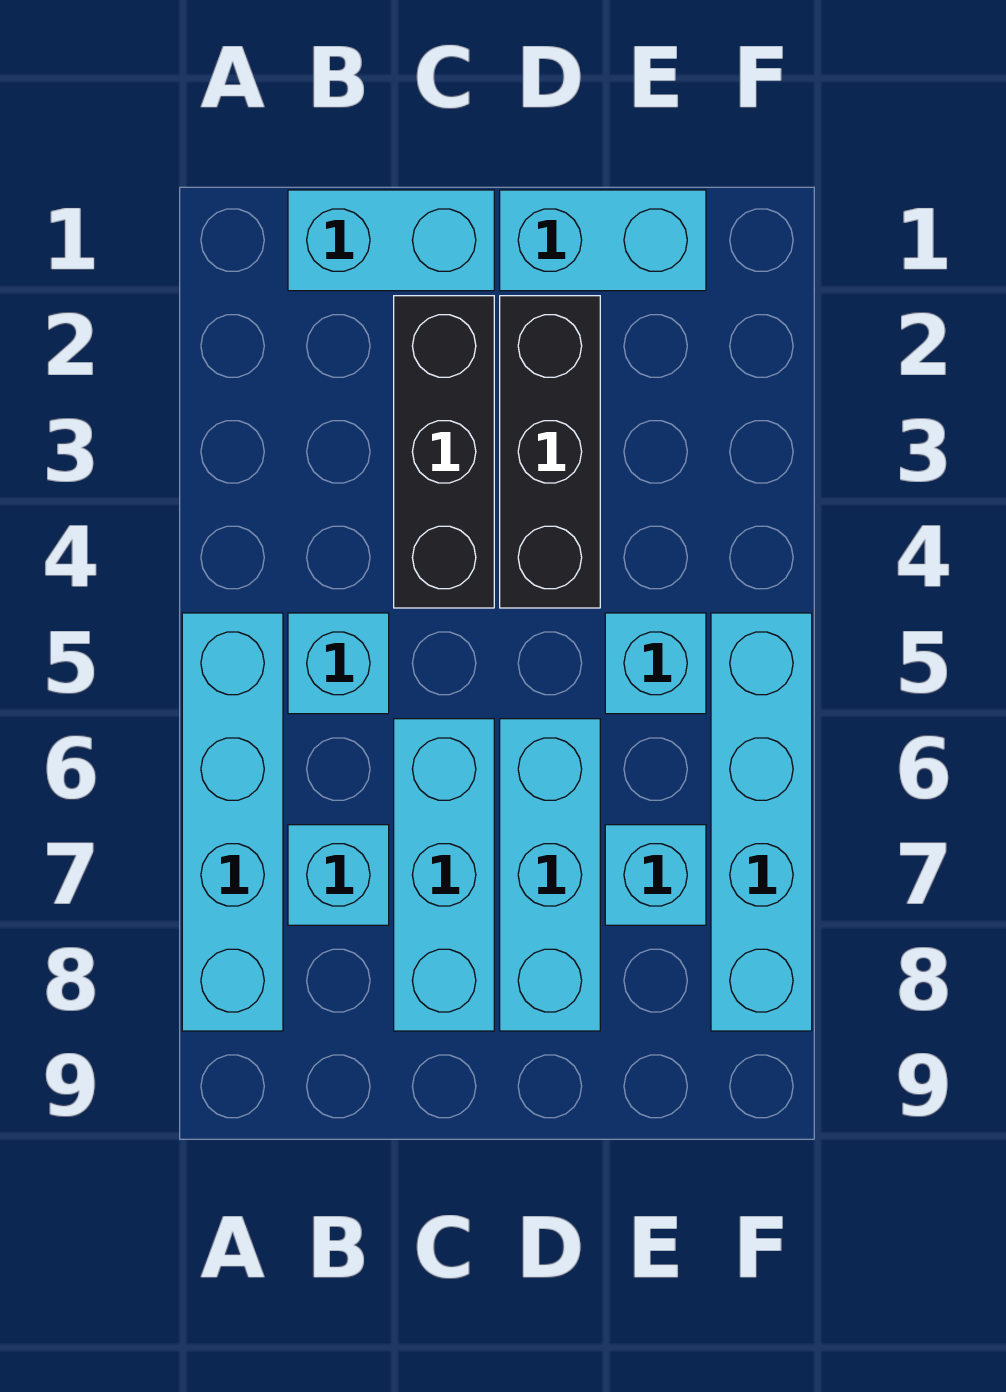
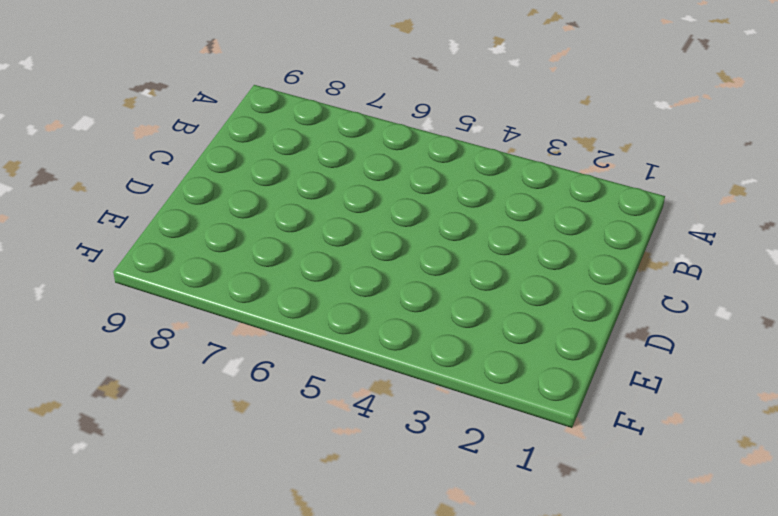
none -> cyan brick A5:A8 level 1
none -> cyan brick B1:C1 level 1
none -> cyan brick B5 level 1

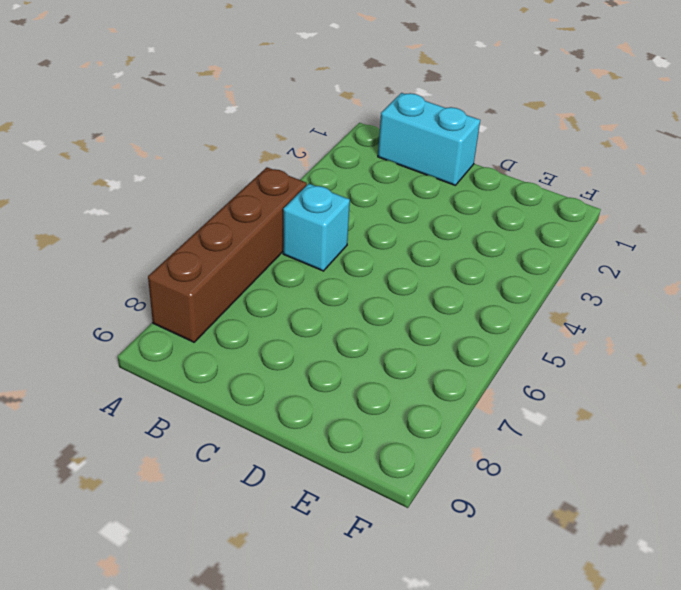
brown brick A5:A8 level 1 -> cyan brick A5:A8 level 1
none -> cyan brick B7 level 1
none -> black brick C2:C4 level 1
none -> cyan brick C6:C8 level 1

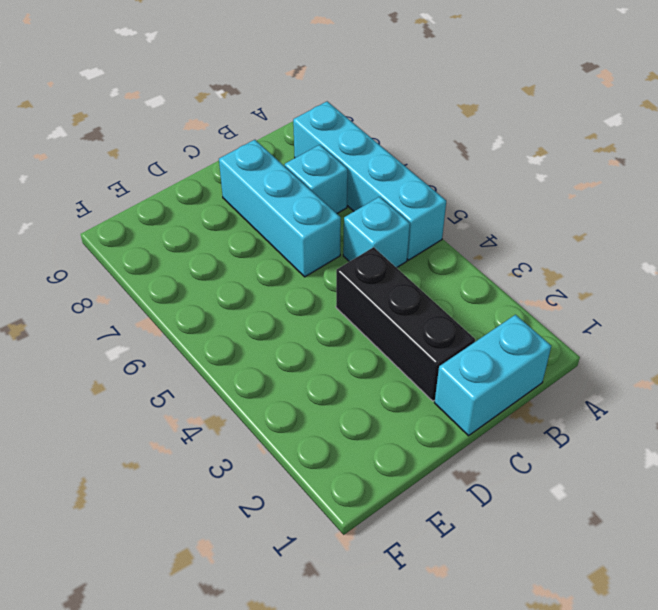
none -> cyan brick D1:E1 level 1
none -> black brick D2:D4 level 1
none -> cyan brick D6:D8 level 1

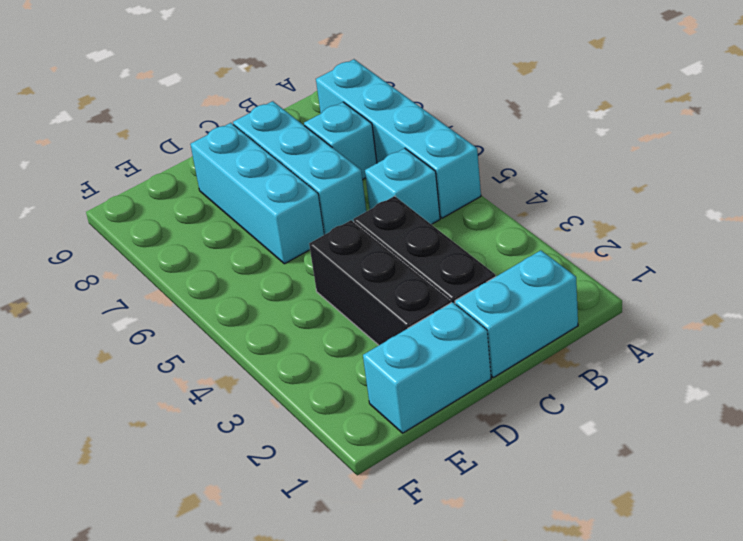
none -> cyan brick E5 level 1
none -> cyan brick E7 level 1
none -> cyan brick F5:F8 level 1

